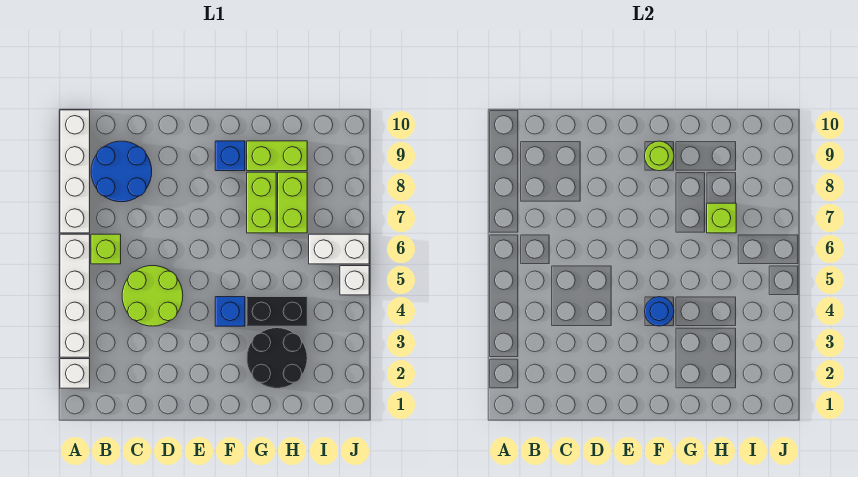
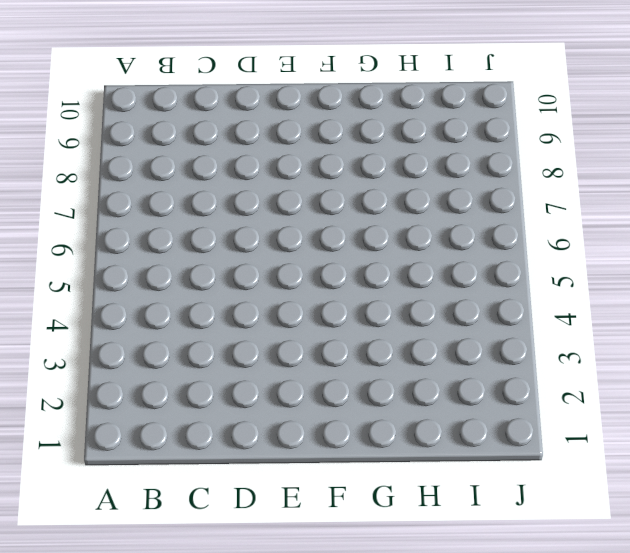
none -> white brick A2 level 1
none -> white brick A3:A6 level 1
none -> white brick A7:A10 level 1

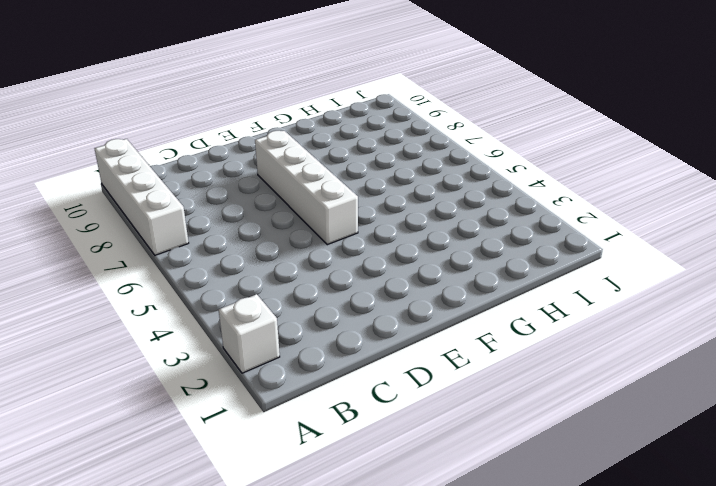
white brick E5:E8 level 1 -> white brick A3:A6 level 1
none -> lime brick B6 level 1
none -> blue round brick B8:C9 level 1
none -> lime round brick C4:D5 level 1

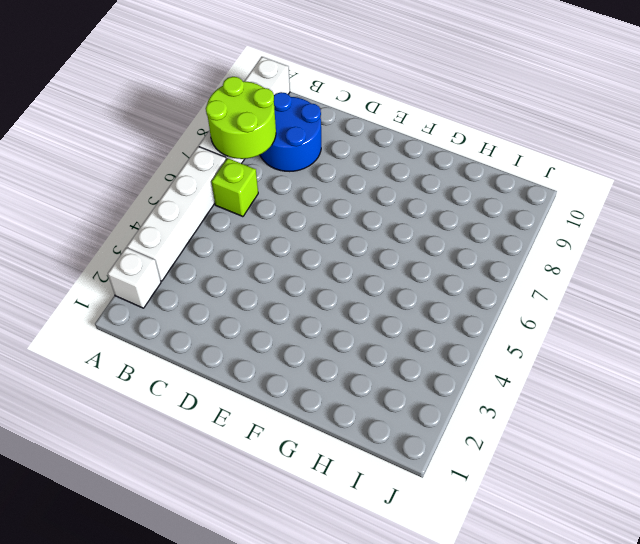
lime round brick A7:B8 level 2 -> lime round brick C4:D5 level 1
none -> blue brick F4 level 1
none -> blue brick F9 level 1
none -> black round brick G2:H3 level 1

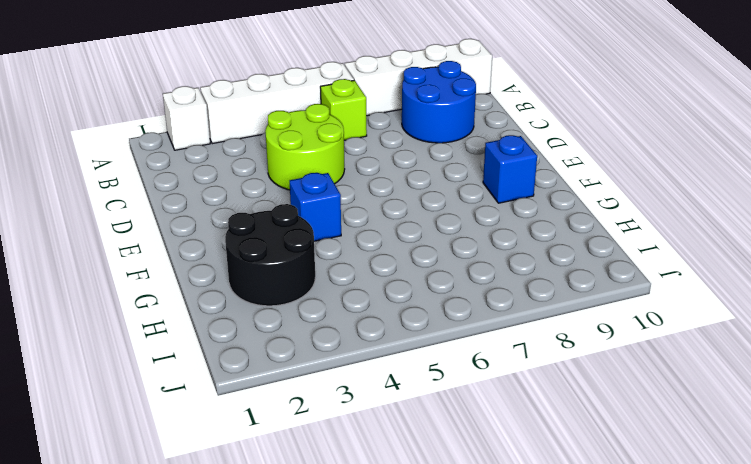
none -> black brick G4:H4 level 1
none -> lime brick G7:G8 level 1
none -> lime brick G9:H9 level 1

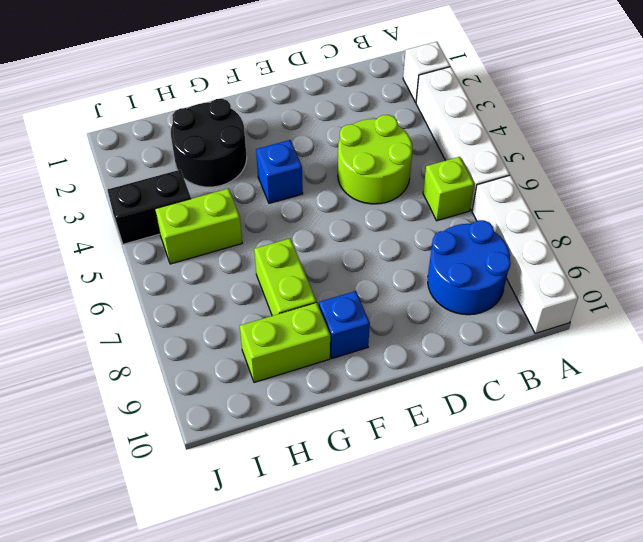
lime brick H5:I5 level 1 -> lime brick H7:H8 level 1
black brick I4:J4 level 1 -> black brick G4:H4 level 1
none -> white brick I6:J6 level 1
none -> white brick J5 level 1
none -> blue round brick F4 level 2

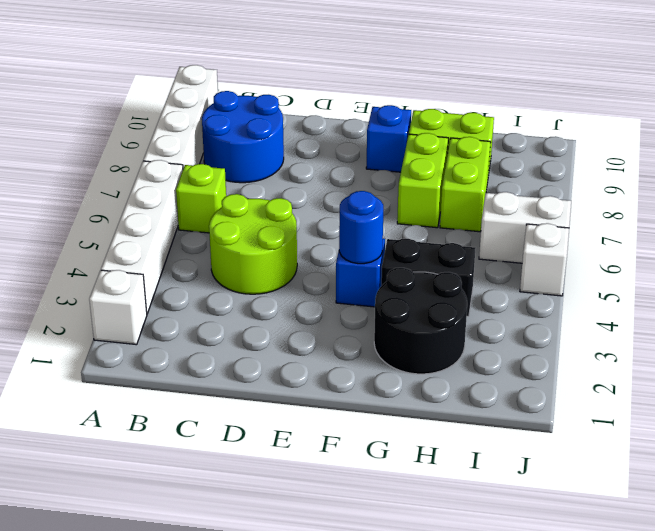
none -> lime round brick F9 level 2
none -> lime brick H7 level 2

